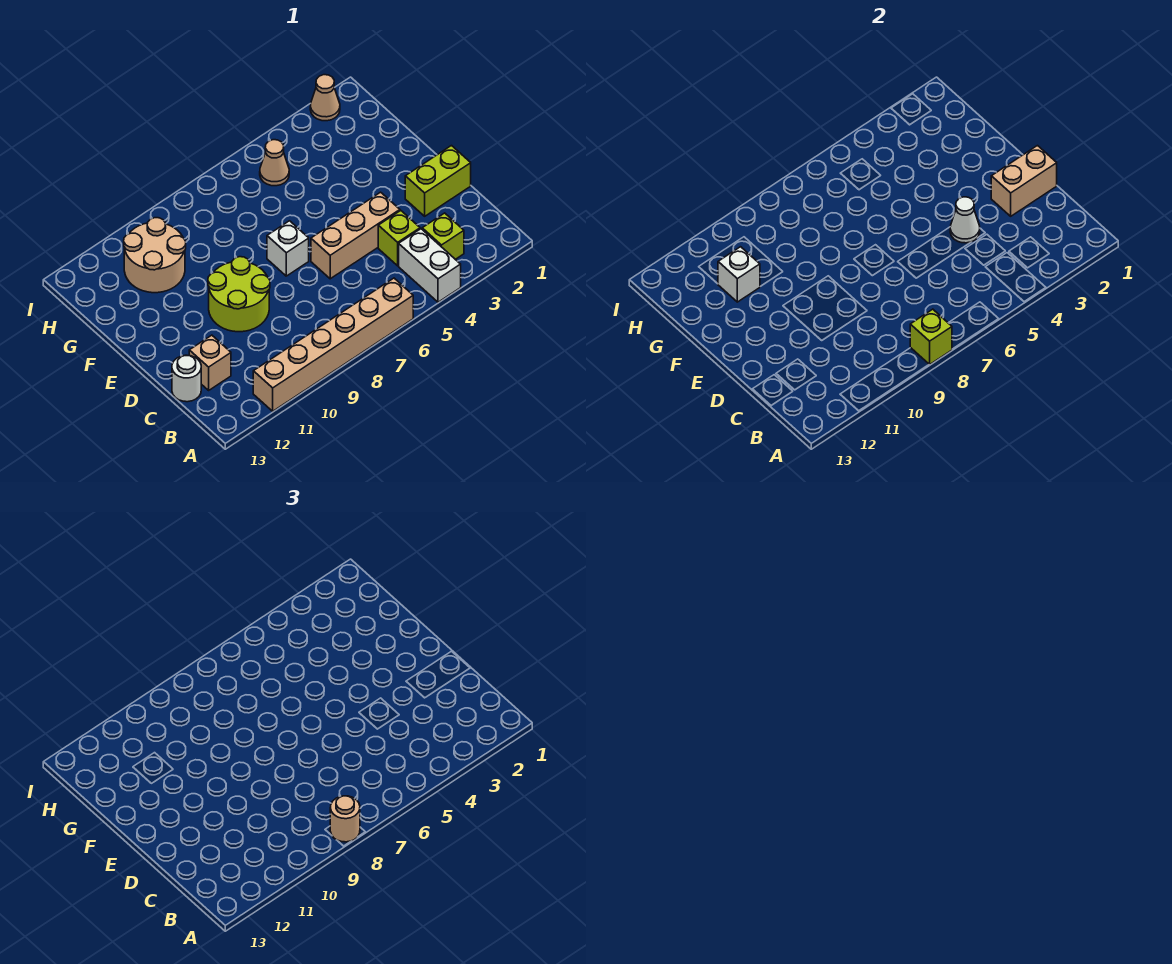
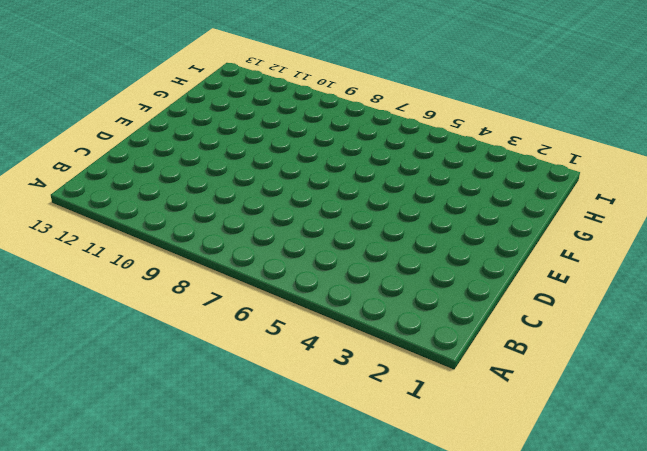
none -> white brick A4:B4 level 1
none -> tan brick A6:A11 level 1
none -> lime brick B3 level 1

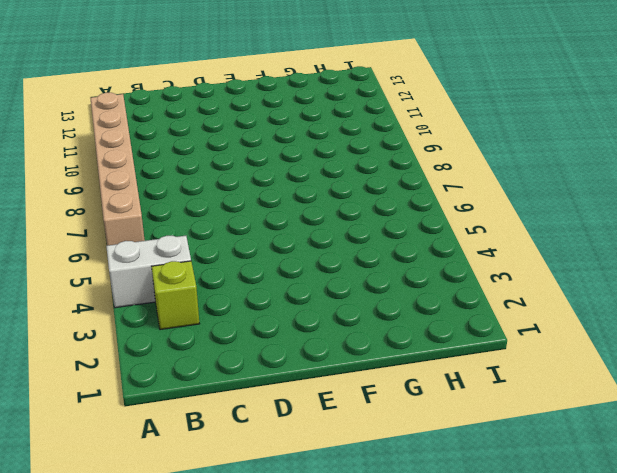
none -> lime brick C4 level 1
none -> tan brick C12 level 1
none -> white round brick C13 level 1

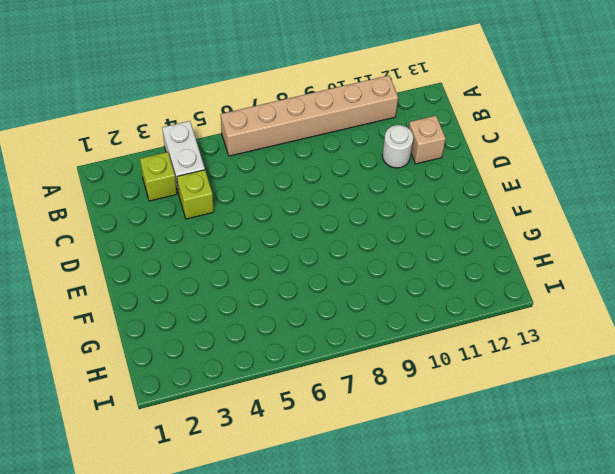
white round brick C11 level 1 -> white round brick C13 level 1
none -> lime brick D1:D2 level 1
none -> tan brick D4:D6 level 1
none -> lime round brick D9:E10 level 1

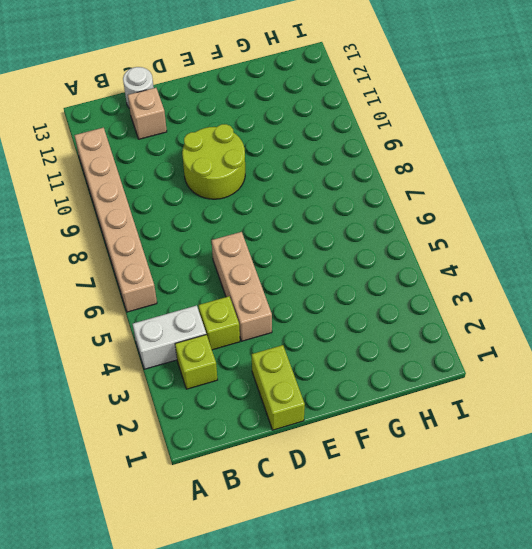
none -> white brick E7 level 1
none -> tan round brick G10:H11 level 1
none -> tan cone H5 level 1

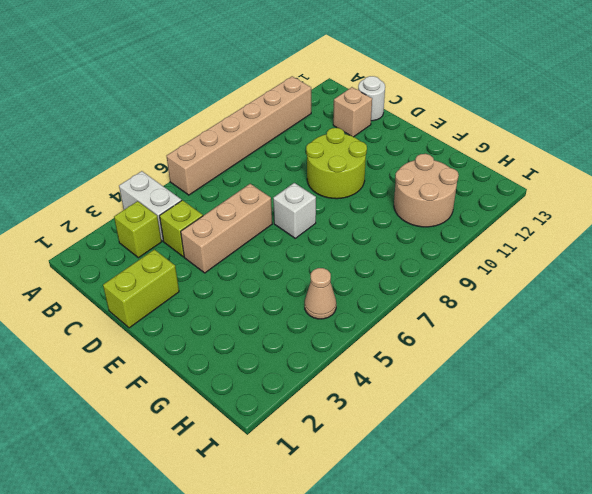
none -> tan cone I2 level 1
none -> lime brick A8 level 2
none -> tan brick D1:D2 level 2

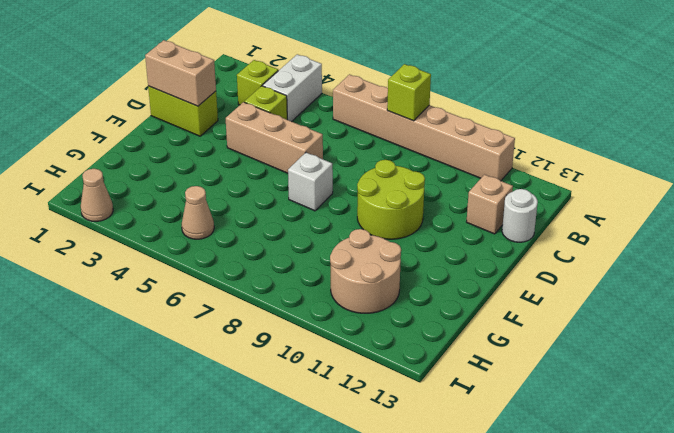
none -> white cone D4 level 2
none -> white brick G11 level 2
none -> tan round brick A8 level 3

